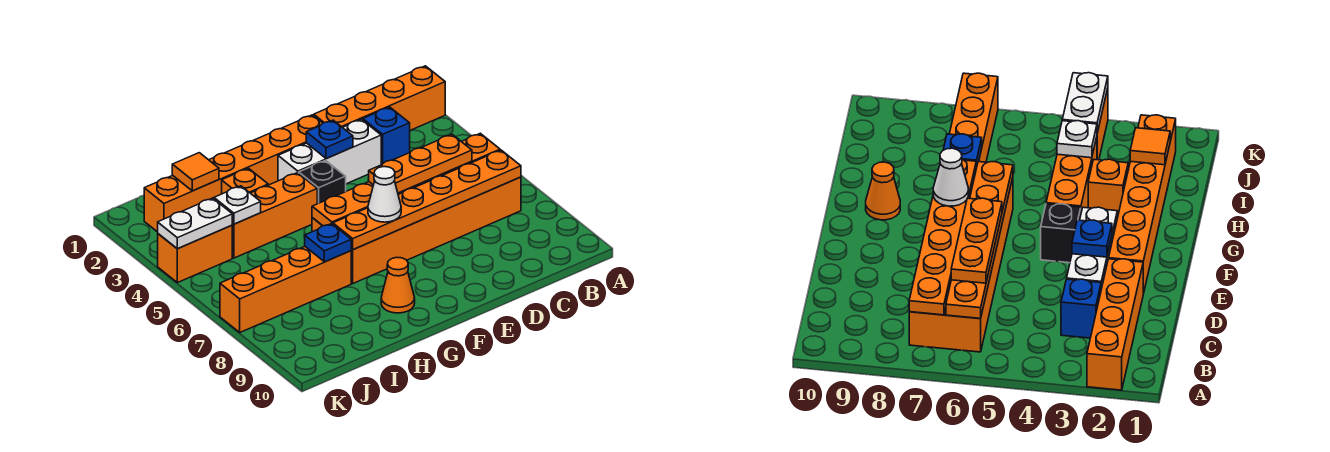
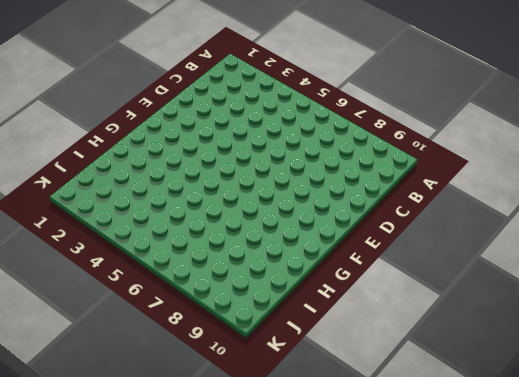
none -> orange brick A2:D2 level 1
none -> orange brick B6:G7 level 1
none -> blue brick C3 level 1

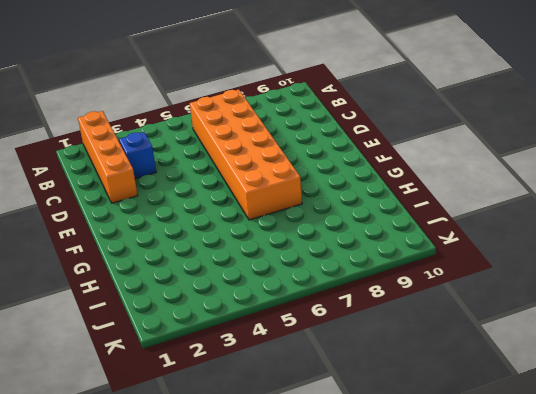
none -> white brick D3:F3 level 1
none -> orange brick E2:J2 level 1
none -> black brick F4 level 1

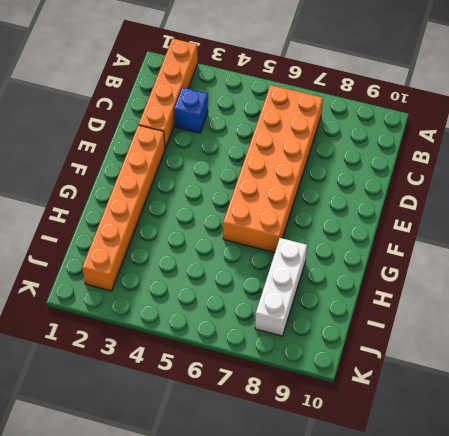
white brick H8:J8 level 1 -> white brick D3:F3 level 1
none -> black brick F4 level 1
none -> orange brick G4:I4 level 1
none -> orange cone G9 level 1

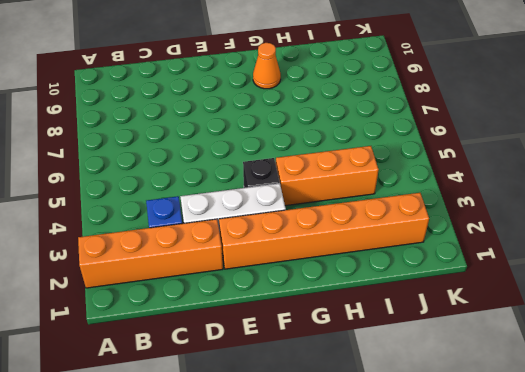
none -> orange brick B6:G7 level 1
none -> orange brick H3 level 1
none -> orange brick H7:K7 level 1

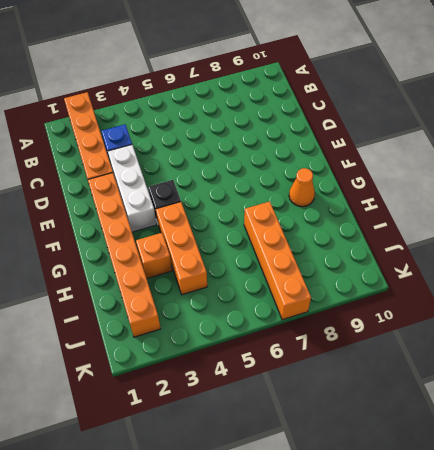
none -> orange brick B6:G7 level 1
none -> orange brick J4:K4 level 1
none -> orange plate B6:G6 level 2

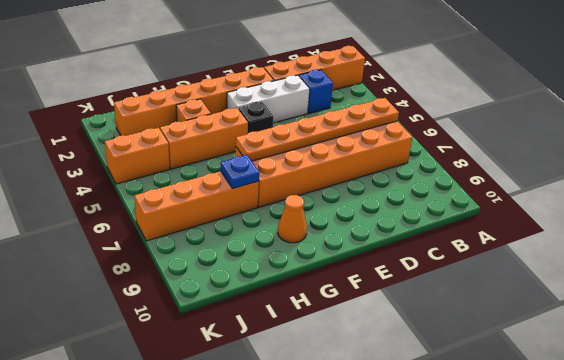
none -> orange plate B7:G7 level 2
none -> blue plate E3 level 2
none -> orange tile I2 level 2

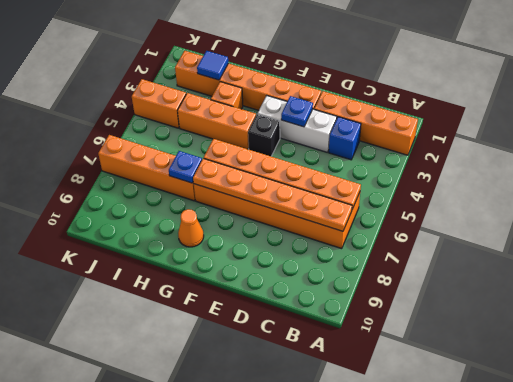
blue tile I2 level 2 -> orange tile I2 level 2
none -> white plate I4 level 2
none -> white plate J4:K4 level 2
none -> orange plate C6:E6 level 3

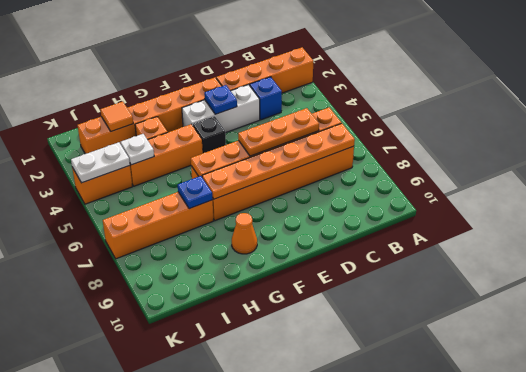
none -> white cone F7 level 3

